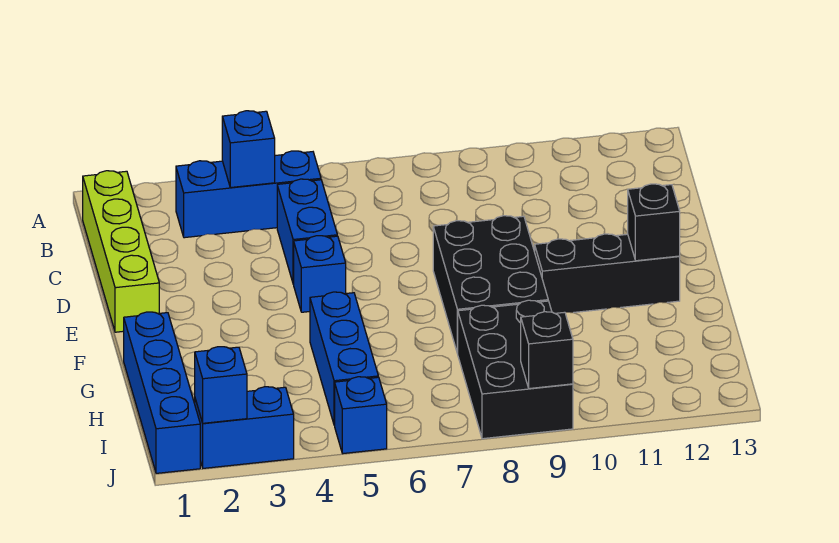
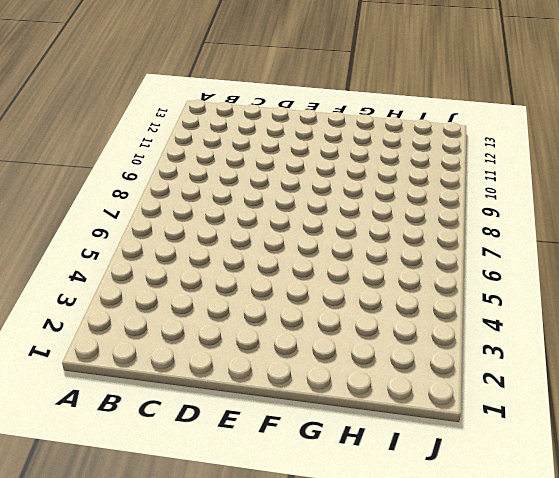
none -> lime brick B1:E1 level 1
none -> blue brick B3:B5 level 1
none -> blue brick C5:D5 level 1

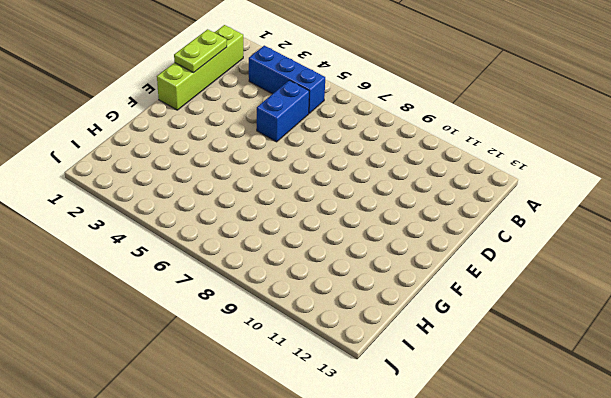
lime plate C1:D1 level 2 -> none
none -> blue brick E5 level 1
none -> black brick E8:G9 level 1
none -> black brick F10:F12 level 1

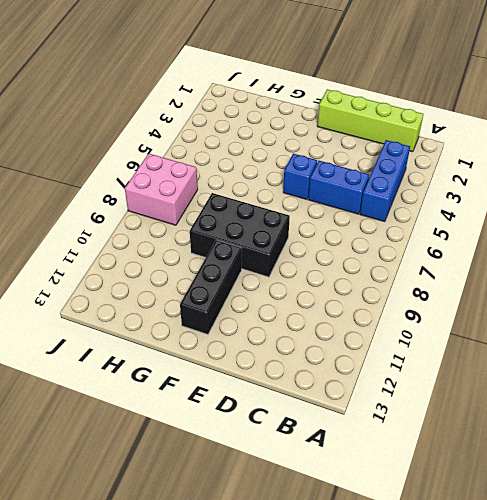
pink brick I7:J8 level 1 -> black brick H8:J9 level 1
none -> blue brick G1:J1 level 1
none -> blue brick G5:I5 level 1
none -> blue brick J2:J3 level 1

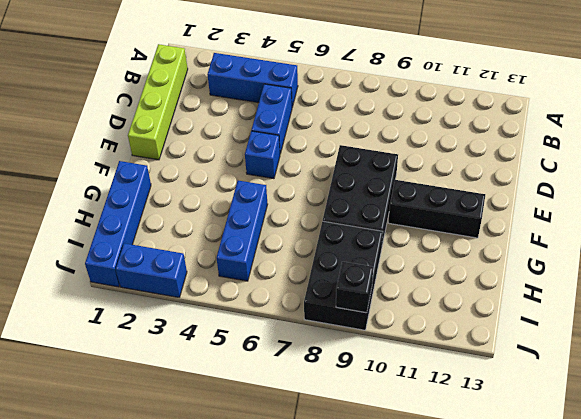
none -> blue brick J5 level 1
none -> blue brick B4 level 2
none -> black brick F12 level 2

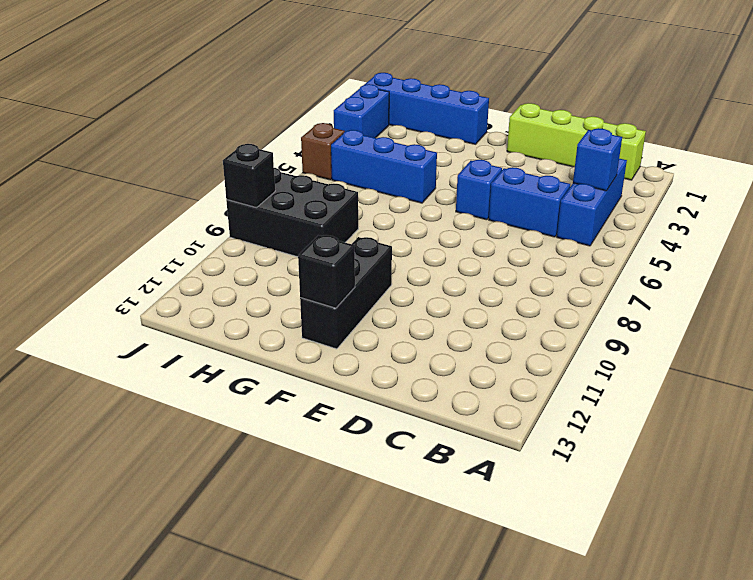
brown brick J5 level 1 -> blue brick J5 level 1
none -> black brick E8:G9 level 1
none -> blue brick J2 level 2

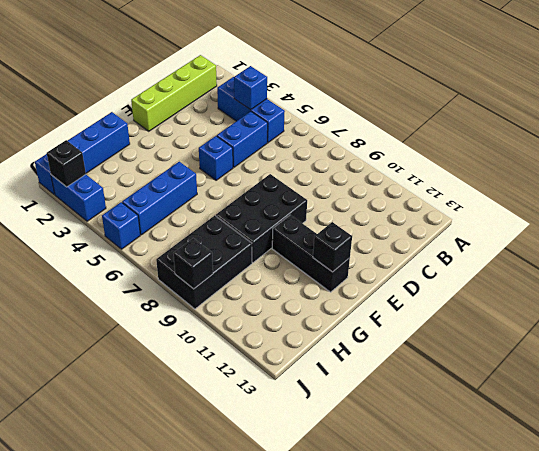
black brick J2 level 2 -> blue brick J2 level 2

